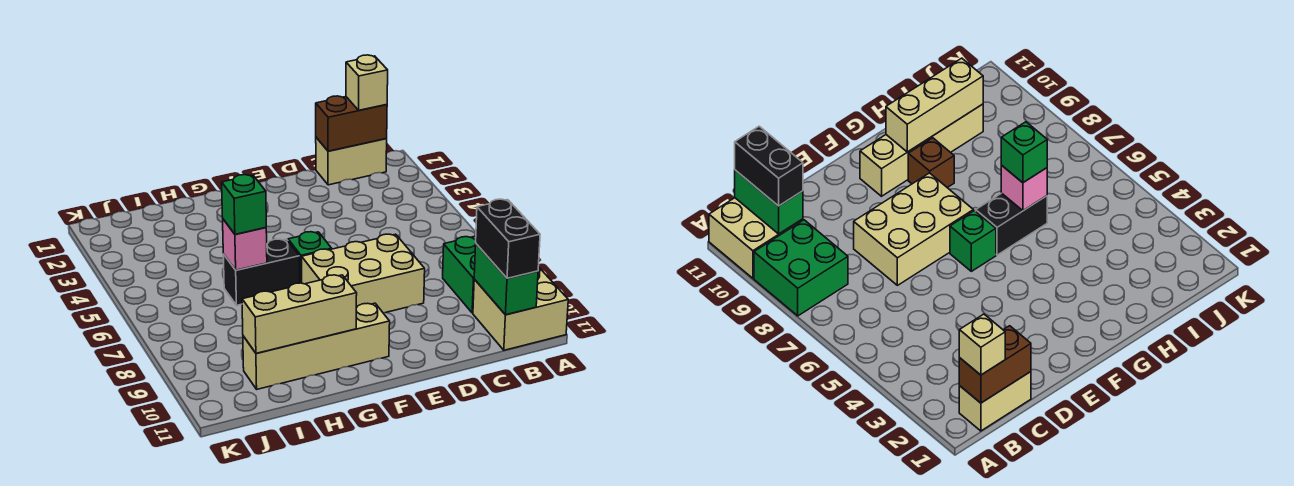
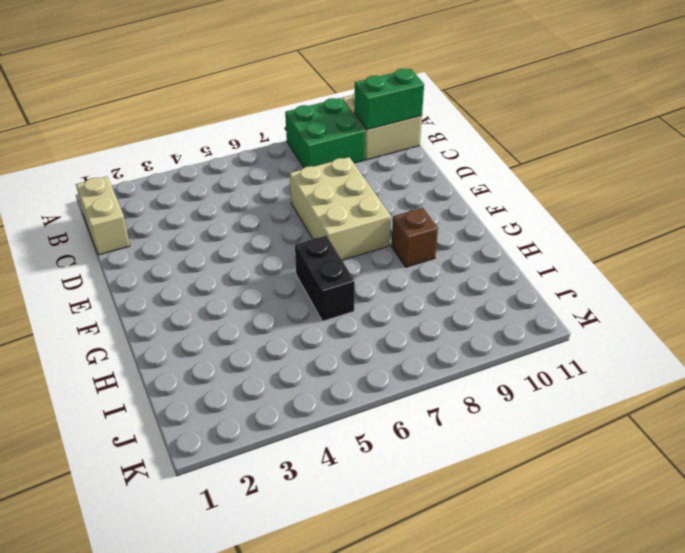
none -> green brick F6 level 1
none -> tan brick F10:I10 level 1
none -> brown brick B1:C1 level 2

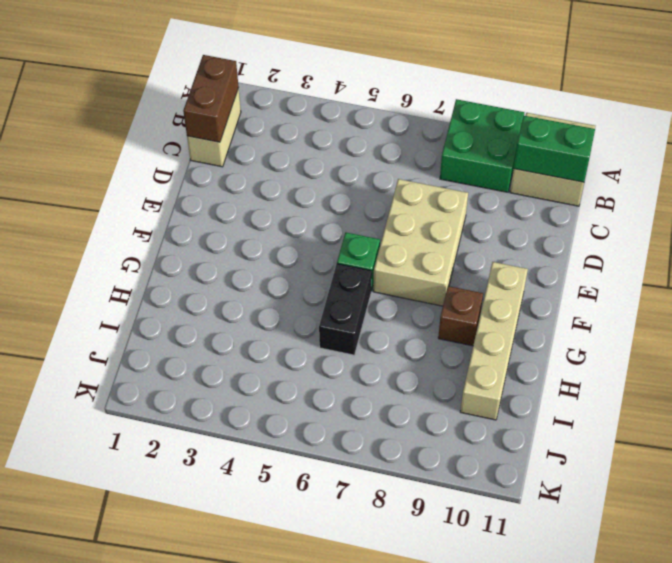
none -> tan brick G10:I10 level 2
none -> pink brick H6 level 2
none -> tan brick B1 level 3

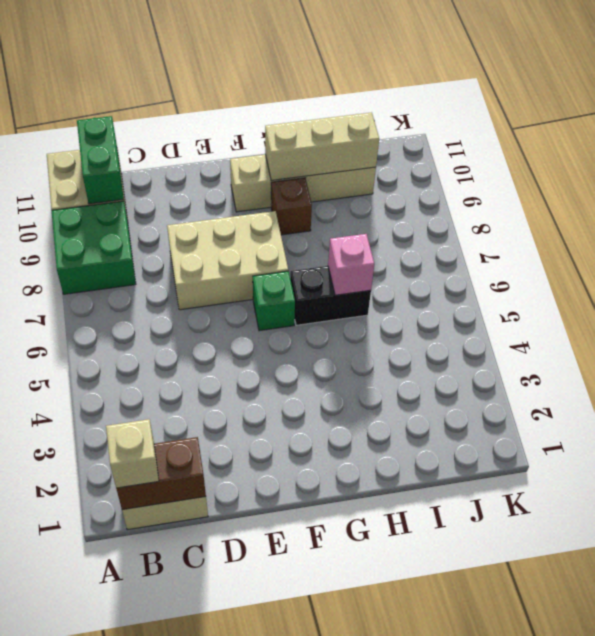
none -> black brick B10:B11 level 3
none -> green brick H6 level 3

